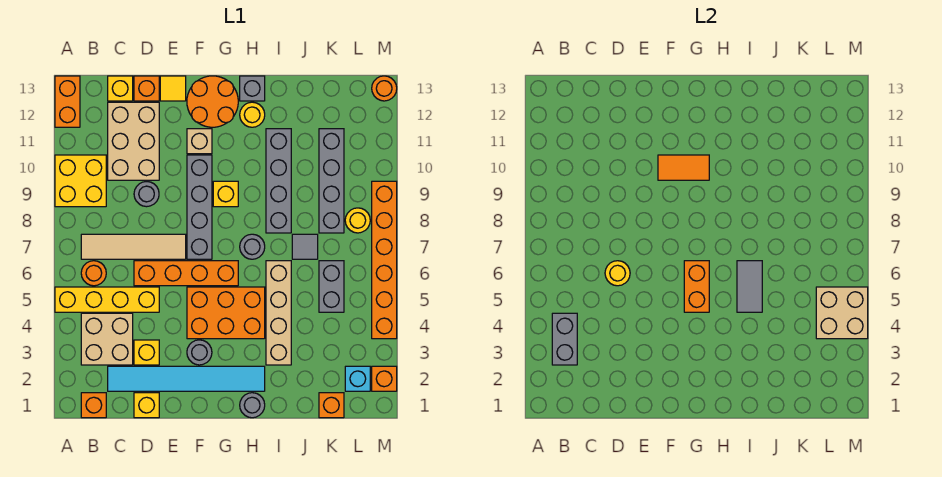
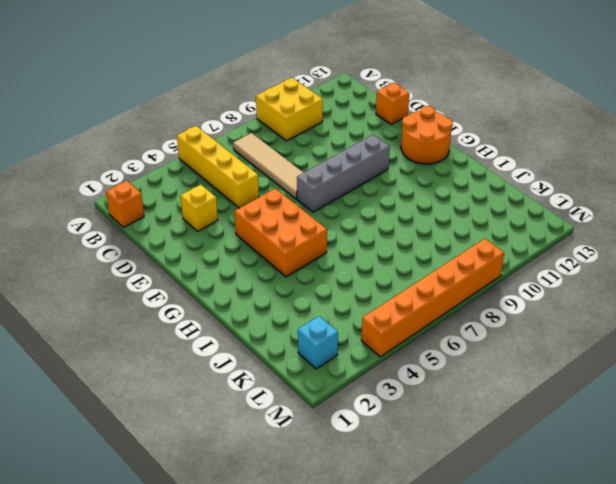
none -> orange brick A12:A13 level 1
none -> tan brick B3:C4 level 1
none -> orange round brick B6 level 1
none -> cyan tile C2:H2 level 1

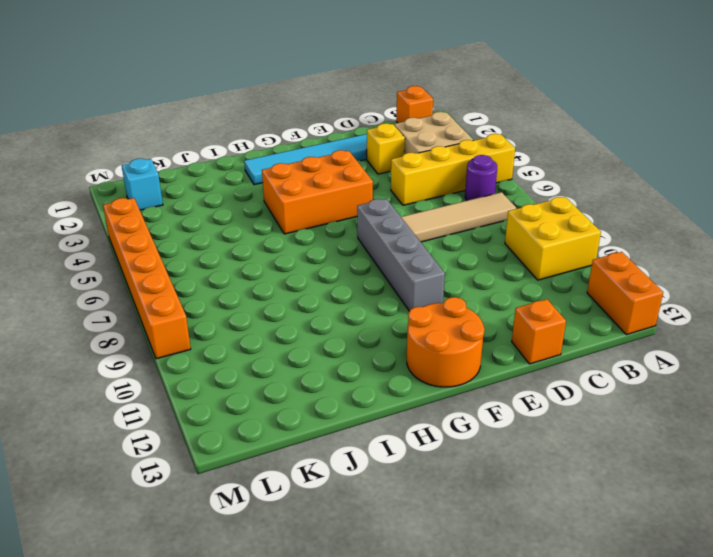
purple round brick B6 level 1 -> orange round brick B6 level 1
none -> tan brick C10:D12 level 1
none -> yellow brick C13 level 1
none -> yellow brick D1 level 1
none -> orange brick D6:G6 level 1

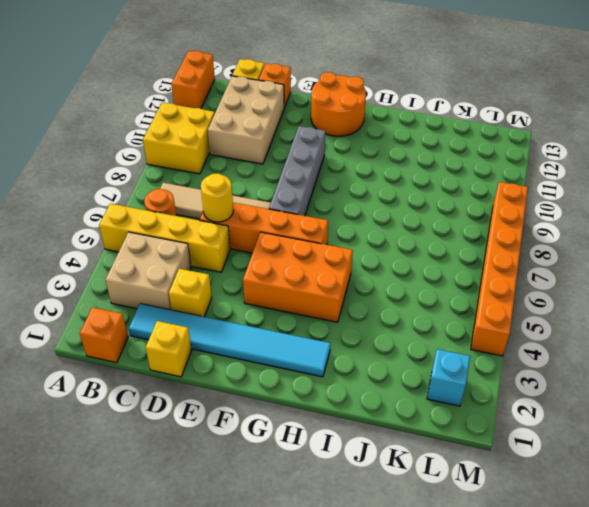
none -> grey round brick D9 level 1
none -> yellow tile E13 level 1
none -> grey round brick F3 level 1
none -> tan brick F11 level 1

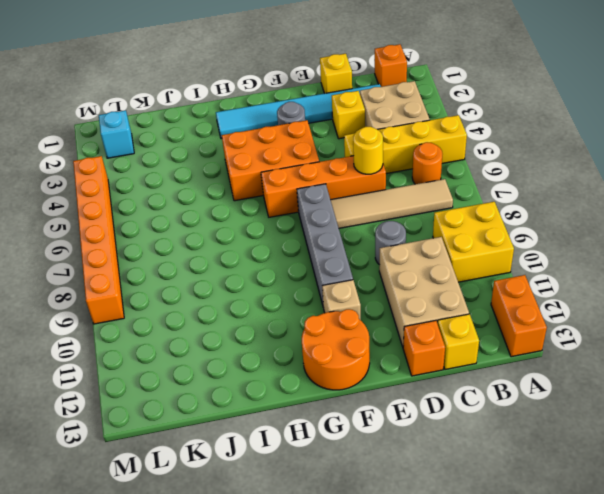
none -> yellow tile E13 level 1
none -> yellow brick G9 level 1
none -> grey round brick H1 level 1
none -> grey round brick H7 level 1

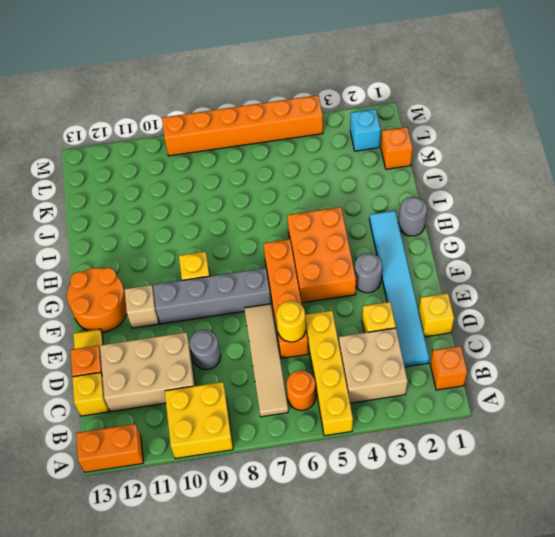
none -> grey round brick H7 level 1
none -> yellow round brick H12 level 1
none -> grey brick H13 level 1
none -> tan brick I3:I6 level 1

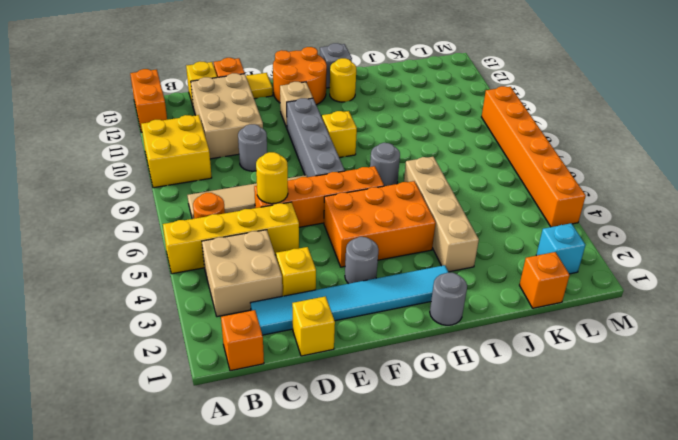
none -> grey brick I8:I11 level 1
none -> grey tile J7 level 1
none -> grey brick K5:K6 level 1
none -> grey brick K8:K11 level 1

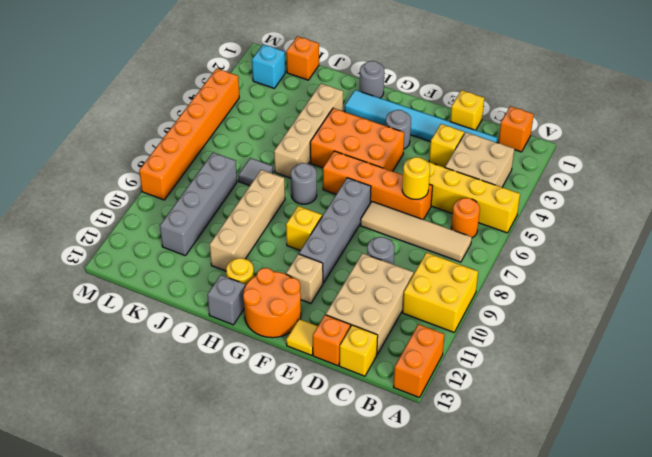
tan brick I8:I11 level 1 -> grey brick I8:I11 level 1
none -> grey brick K5:K6 level 1
none -> yellow round brick L8 level 1
none -> orange brick M2 level 1
none -> orange round brick M13 level 1

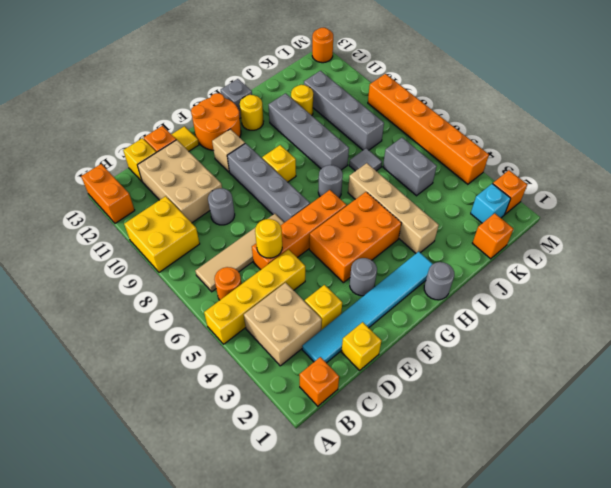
yellow round brick J11 level 1 -> yellow round brick L8 level 1
none -> grey brick B3:B4 level 2
none -> orange tile F10:G10 level 2
none -> orange brick G5:G6 level 2
none -> grey tile I5:I6 level 2

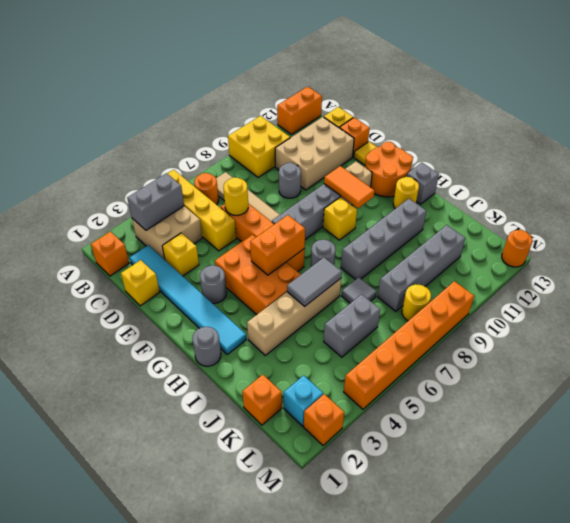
none -> tan brick L4:M5 level 2

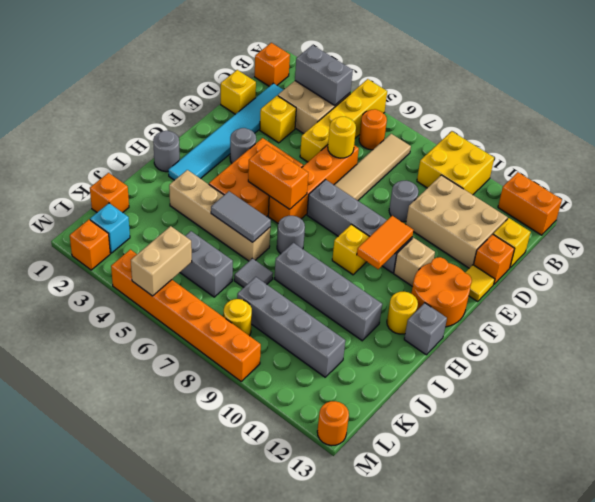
tan brick L5:M5 level 2 -> tan brick L4:M5 level 2

